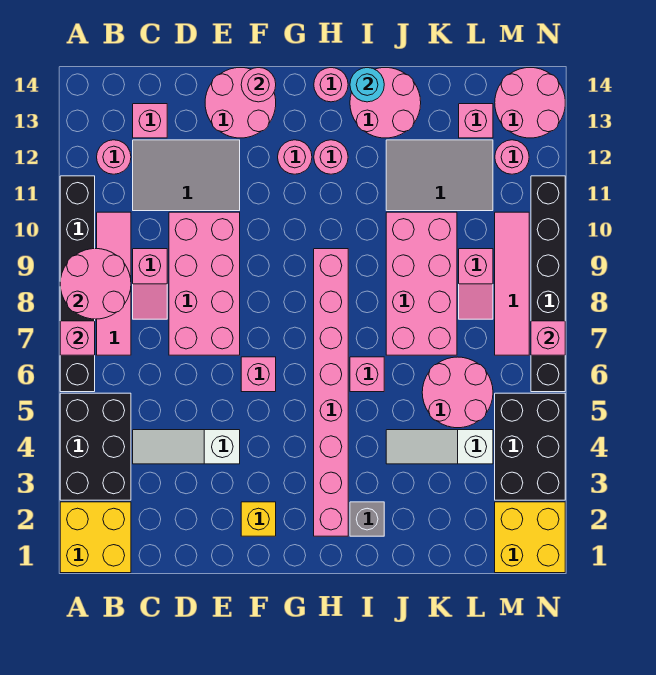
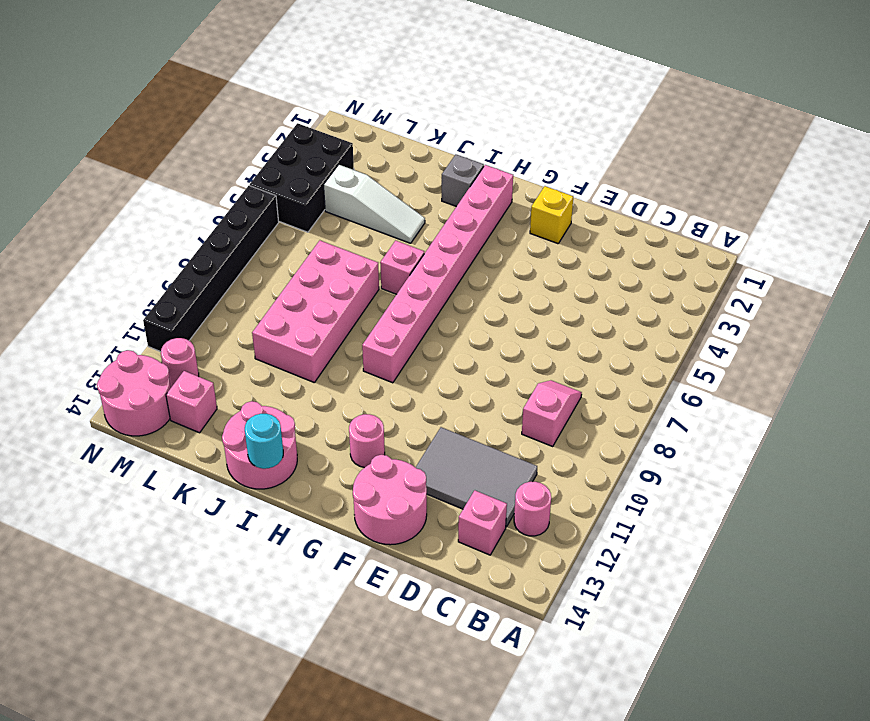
none -> yellow brick A1:B2 level 1
none -> black brick A3:B5 level 1
none -> black brick A6:A11 level 1
none -> pink tile B7:B10 level 1

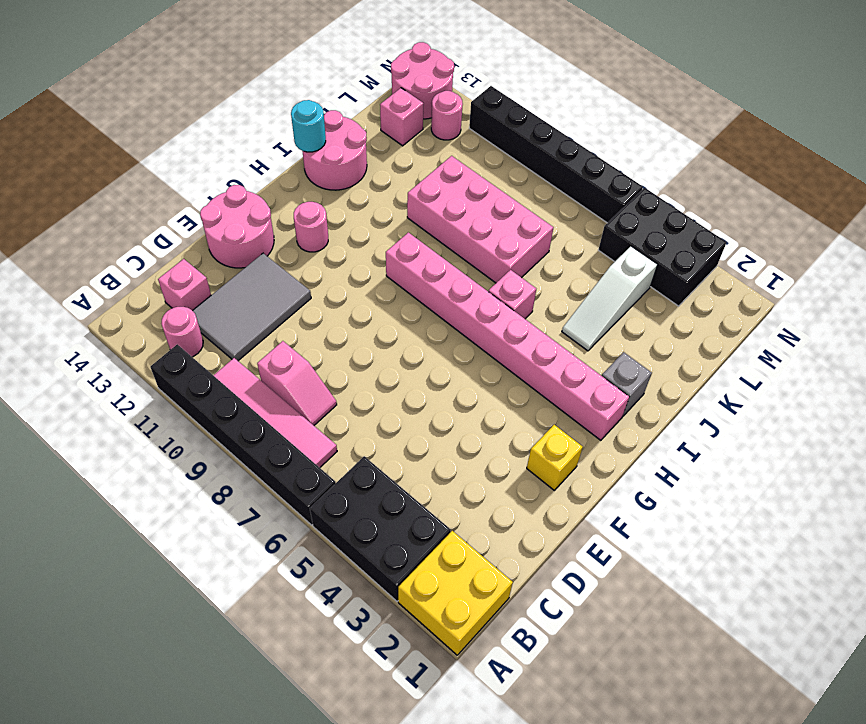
none -> white slope C4:E4 level 1 top E
none -> pink brick D7:E10 level 1
none -> pink brick F6 level 1
none -> pink round brick H12 level 1

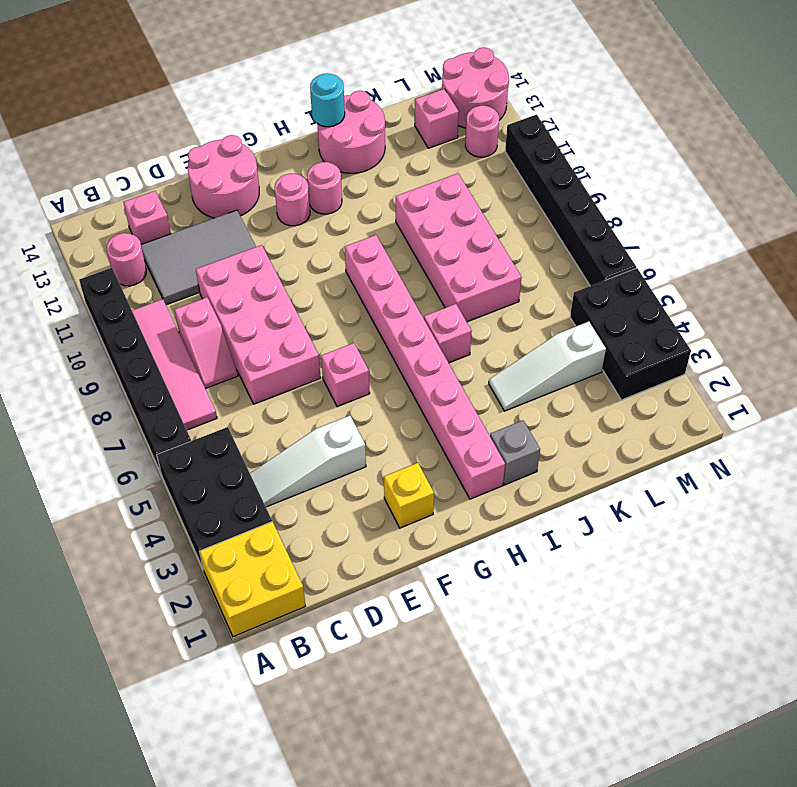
none -> pink round brick H14 level 1
none -> grey tile J11:L12 level 1
none -> pink round brick K5:L6 level 1
none -> pink slope L8:L9 level 1 top 9

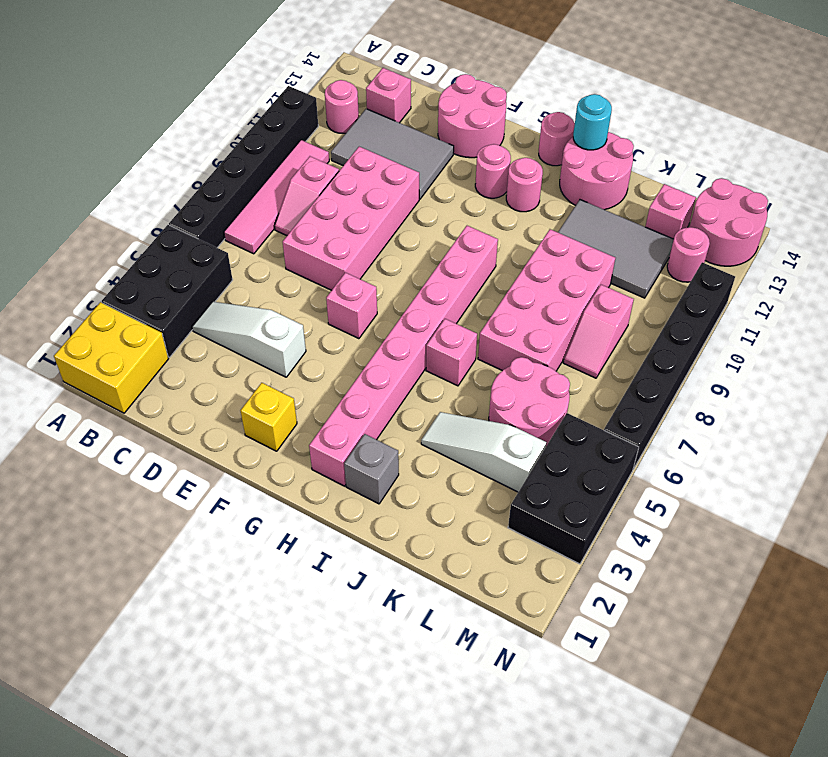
none -> yellow brick M1:N2 level 1
none -> pink tile M7:M10 level 1
none -> pink brick A7 level 2
none -> pink round brick A8:B9 level 2

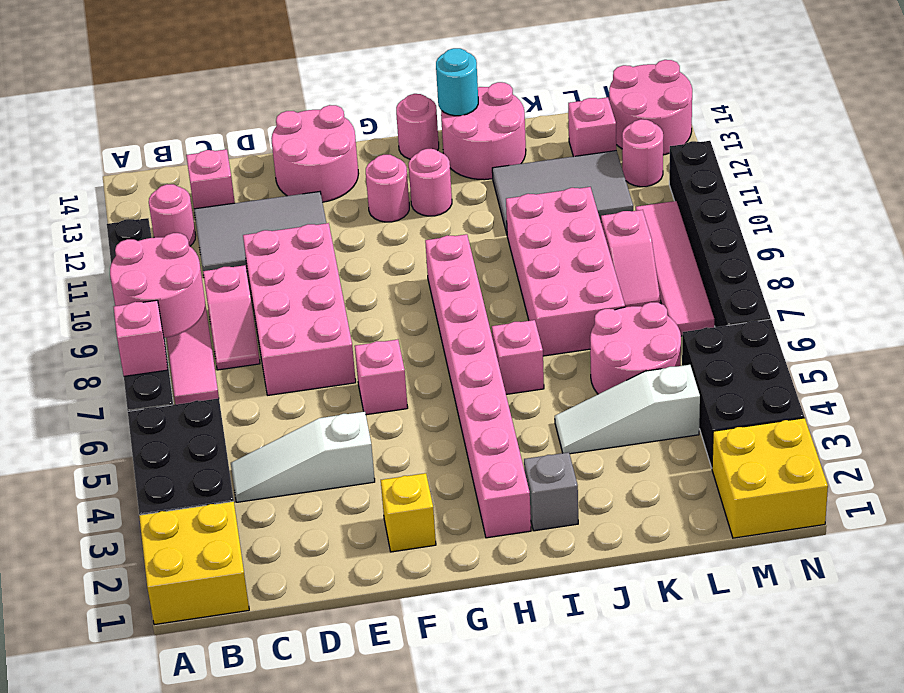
none -> pink round brick F14 level 2
none -> pink brick N7 level 2

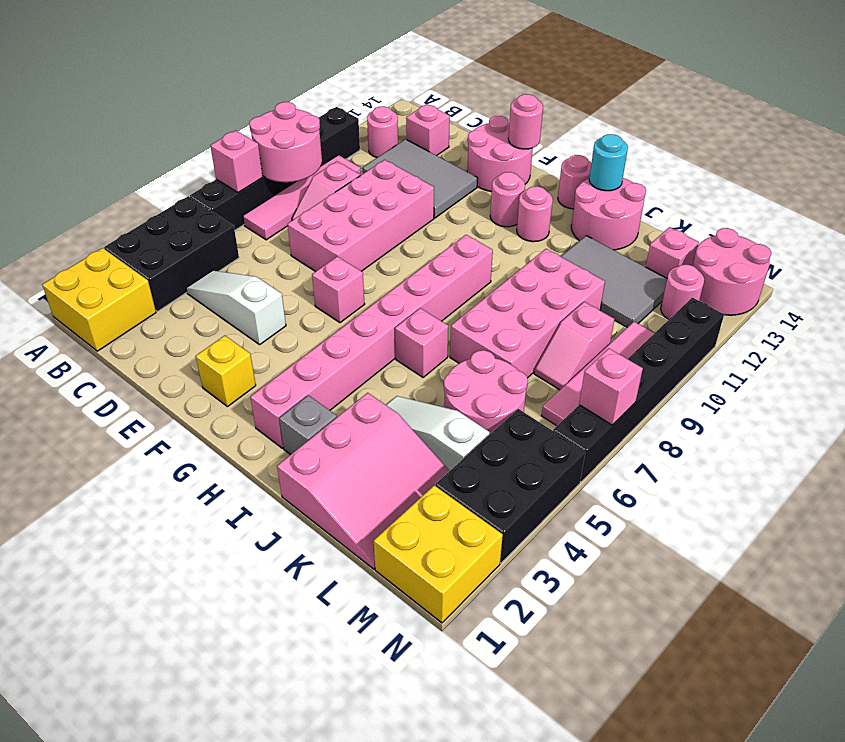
pink slope J1:L3 level 1 top J -> none

